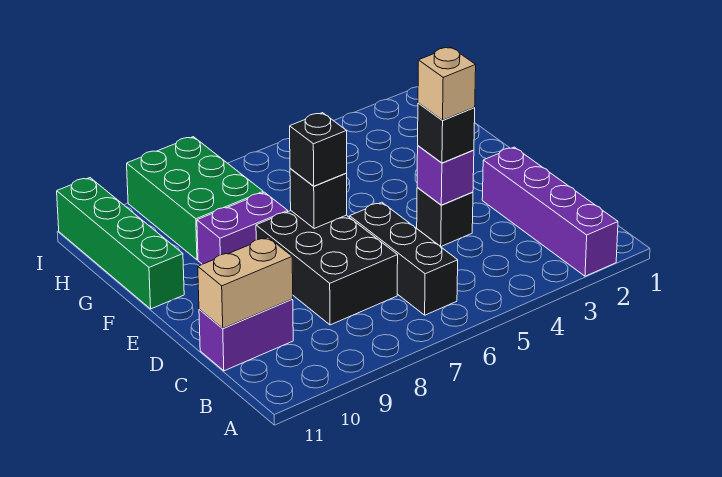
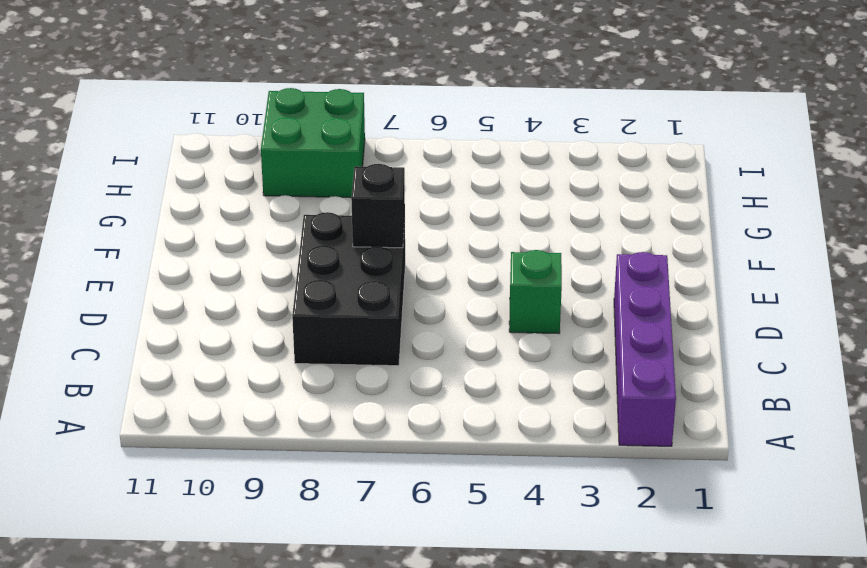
green brick D4 level 1 -> black brick D4 level 1
green brick H8:I9 level 1 -> green brick G8:I9 level 1
none -> black brick B6:D6 level 1
none -> purple brick C10:C11 level 1
none -> purple brick F8:F9 level 1

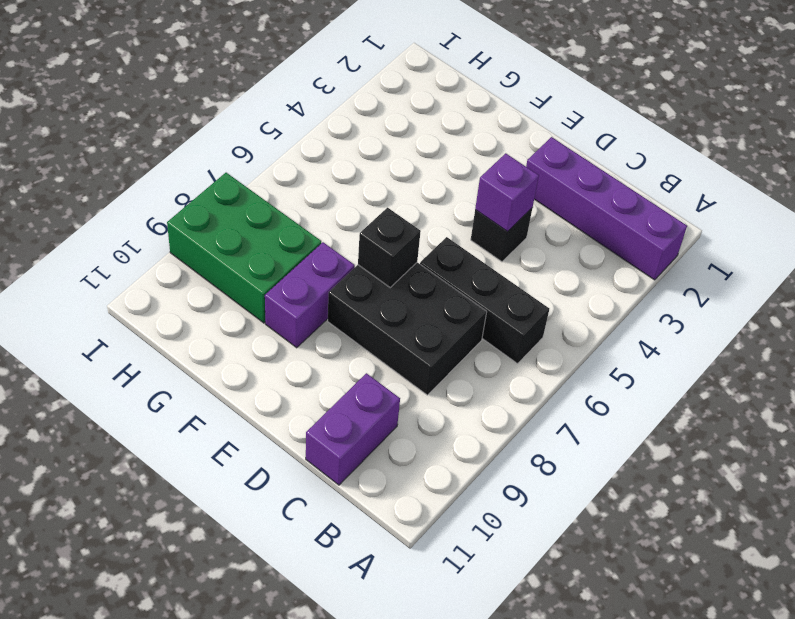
none -> green brick F11:I11 level 1
none -> tan brick C10:C11 level 2
none -> black brick D4 level 3

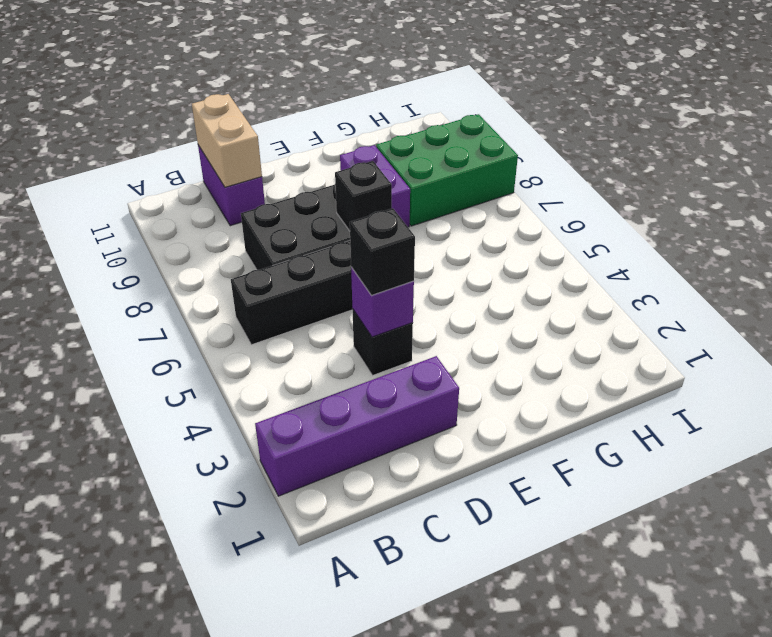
none -> green brick F11:I11 level 1
none -> black brick E7 level 3
none -> tan brick D4 level 4

